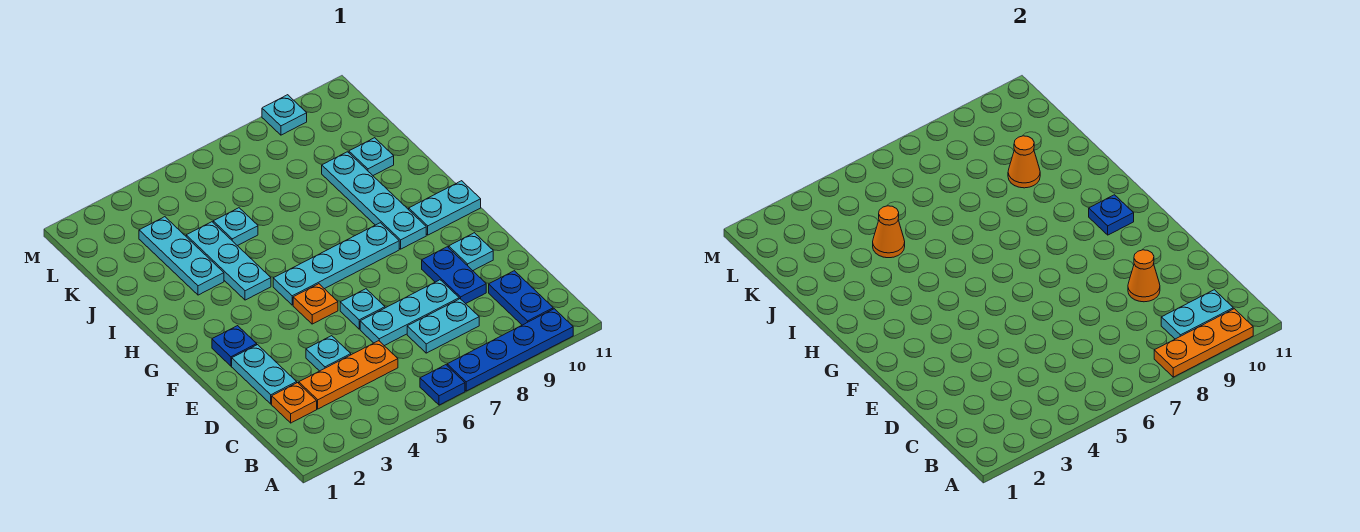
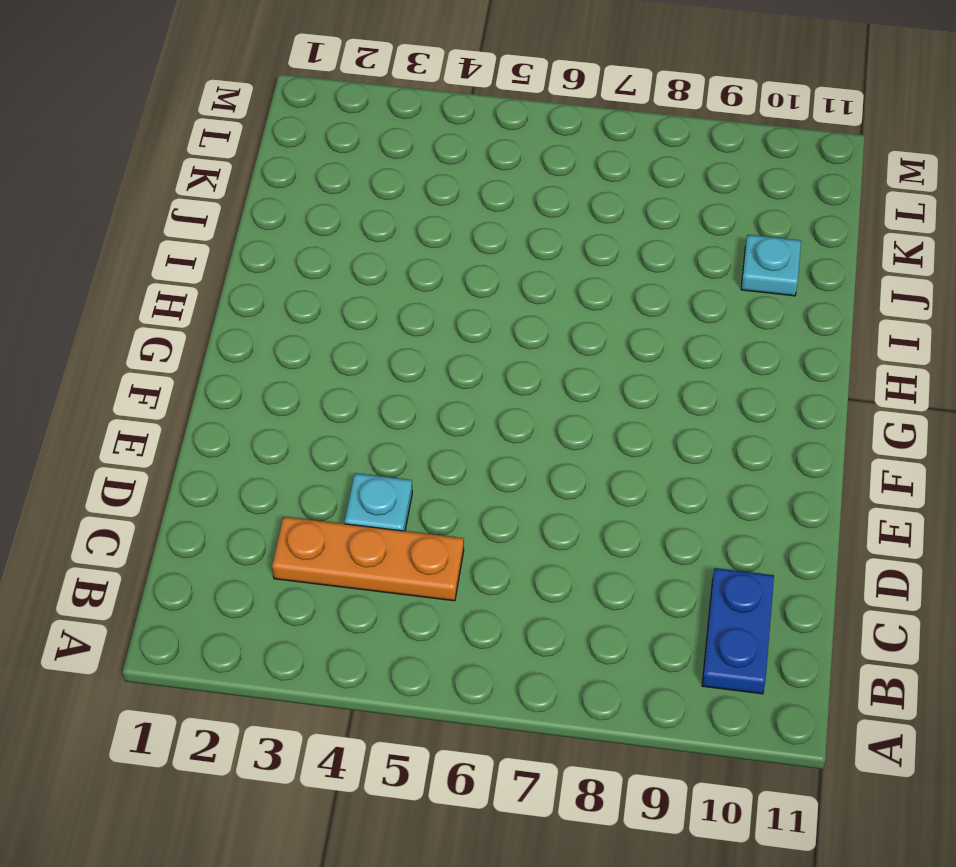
none -> blue plate A6 level 1
none -> blue plate A7:A10 level 1
none -> orange plate C2 level 1

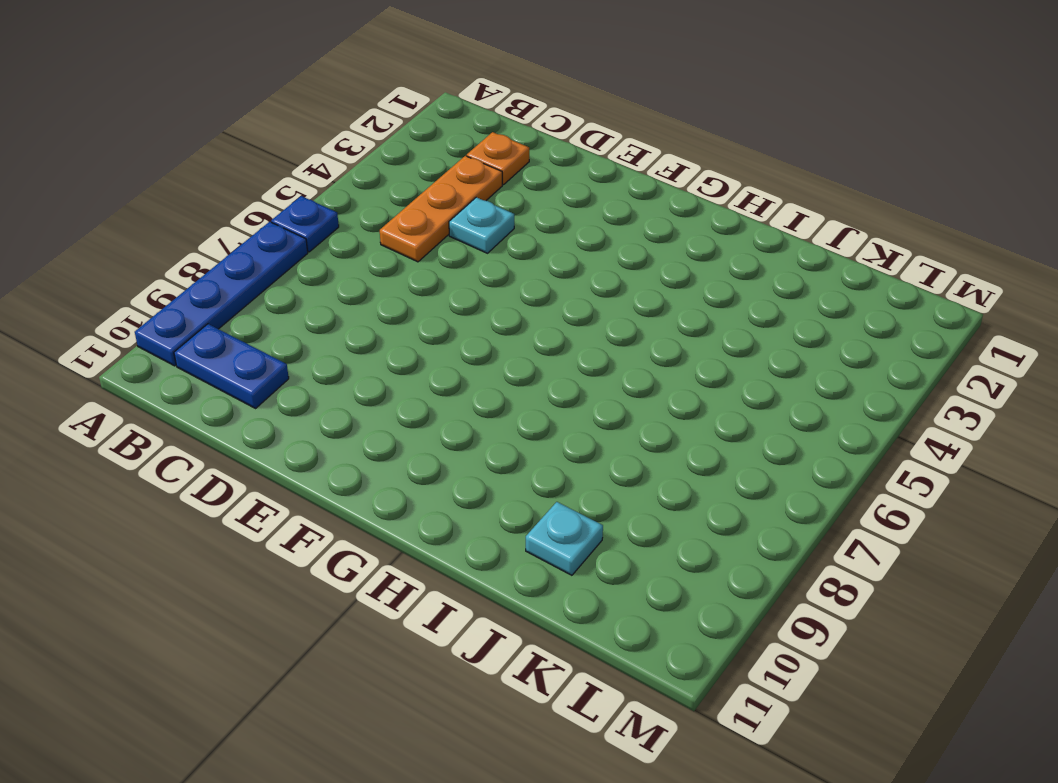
none -> cyan plate C7:C8 level 1
none -> cyan plate D2:E2 level 1
none -> cyan plate D6:D8 level 1

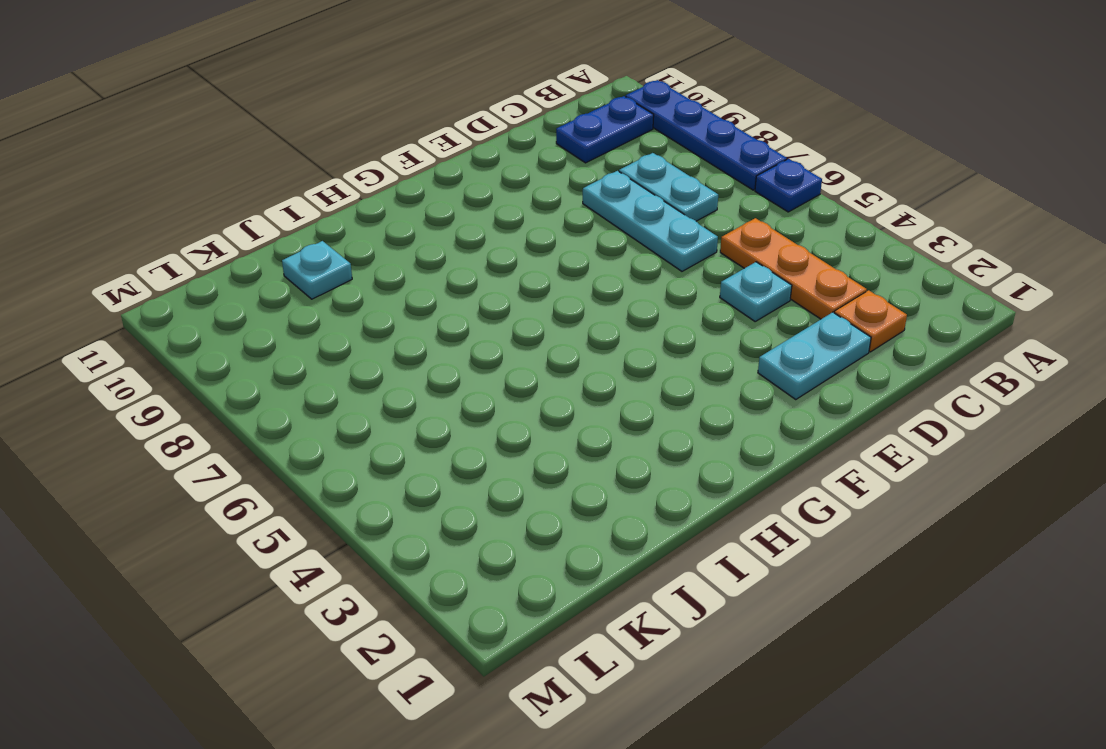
none -> blue plate D9:E9 level 1
none -> cyan plate E6 level 1
none -> cyan plate E10 level 1

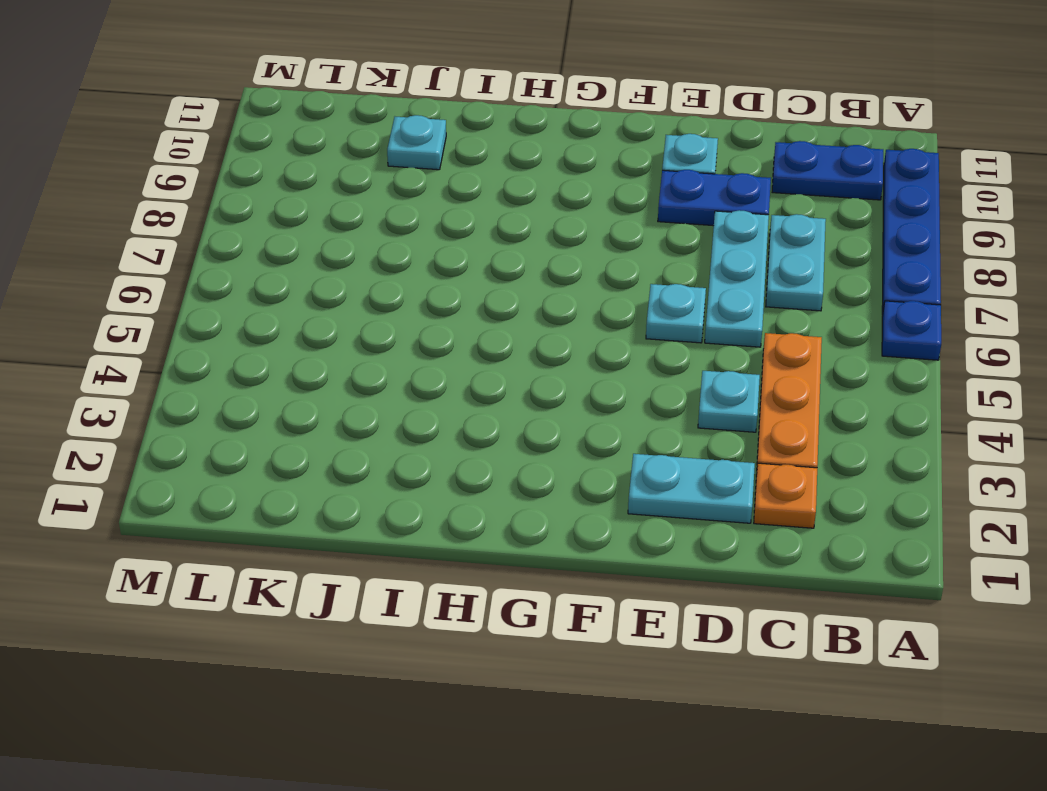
none -> blue plate F2 level 1
none -> orange plate F5 level 1
none -> cyan plate G5:G8 level 1

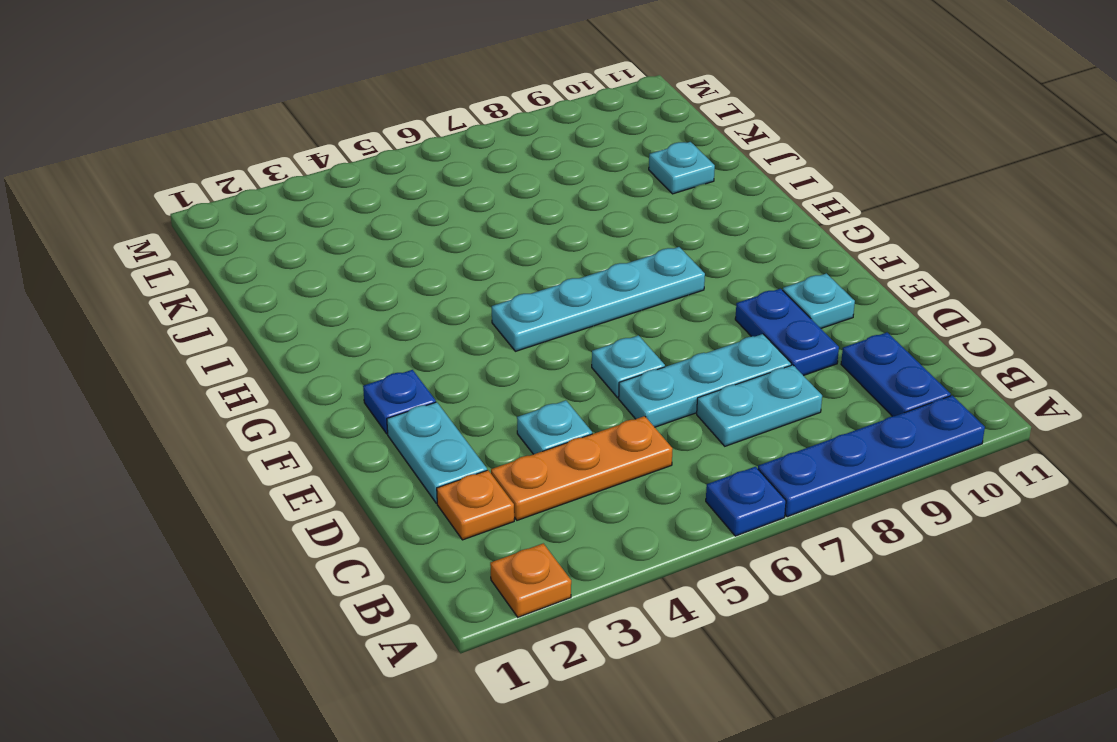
orange plate A2 level 1 -> orange plate F5 level 1
none -> cyan plate G9:J9 level 1
none -> cyan plate G10:G11 level 1
none -> cyan plate H4:J4 level 1

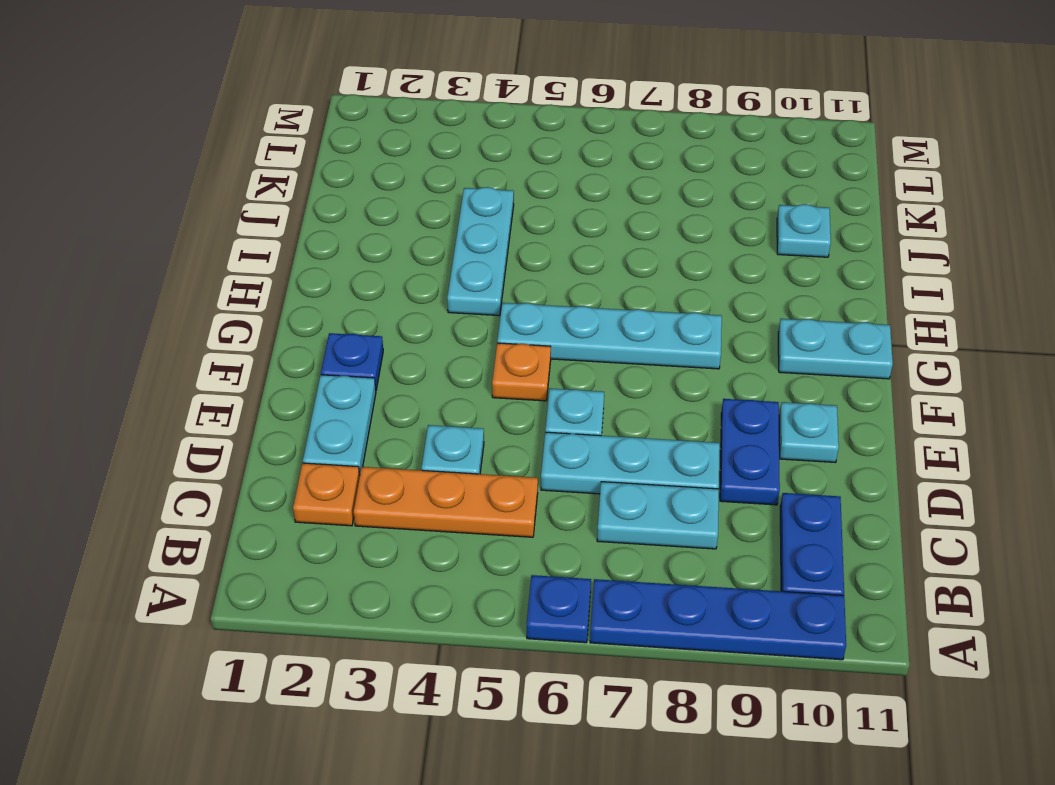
none -> cyan plate G9:J9 level 1
none -> cyan plate I3:K3 level 1
none -> cyan plate J5 level 1

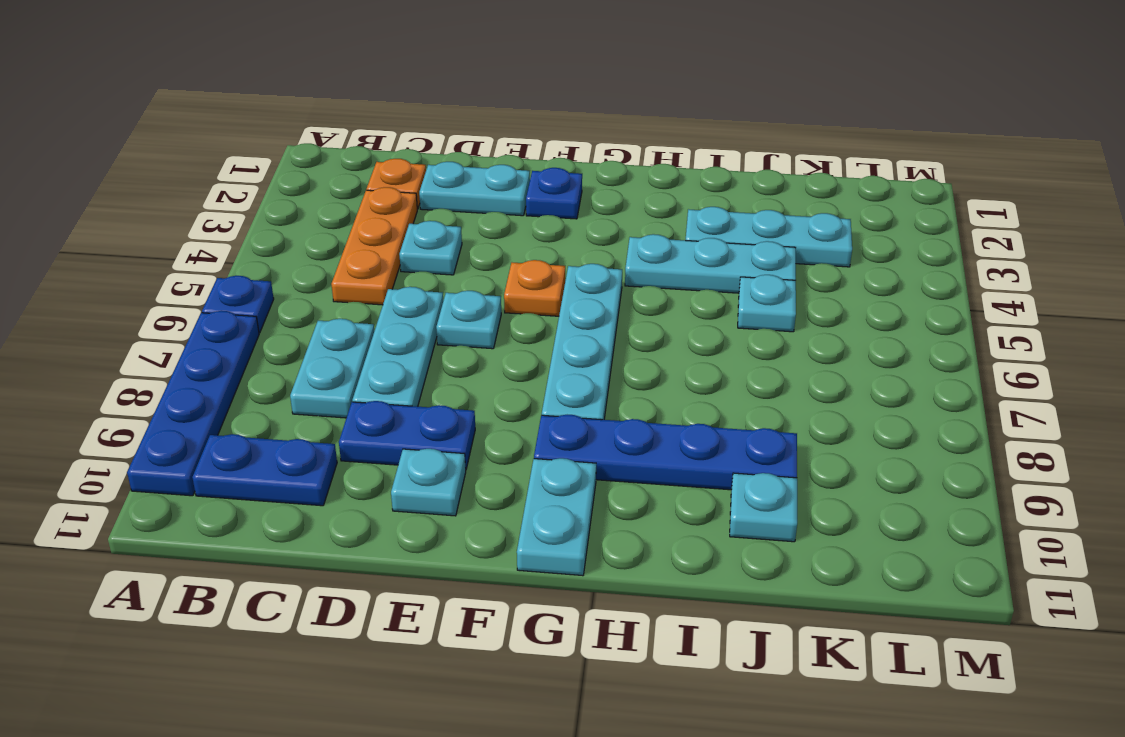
blue plate G9:J9 level 1 -> cyan plate G9:J9 level 1
none -> cyan plate M9 level 1
none -> orange plate A8:A10 level 2
none -> cyan plate B9:B10 level 2

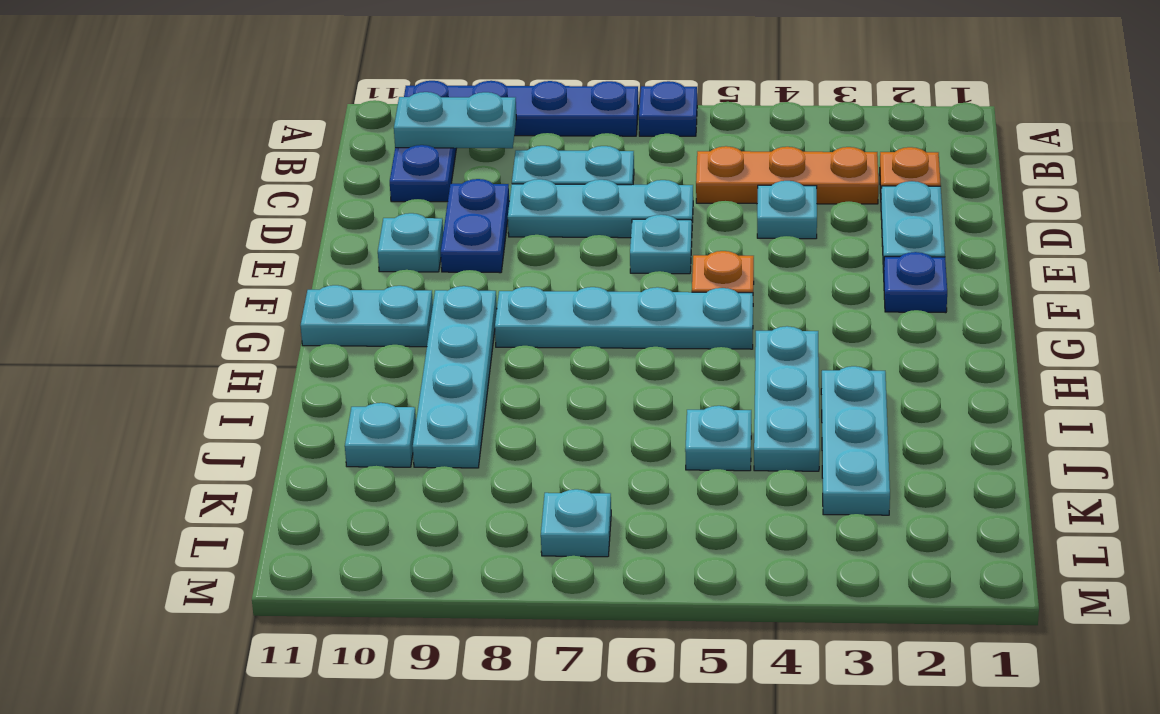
cyan plate L7 level 1 -> cyan plate M9 level 1
none -> orange plate A8:A10 level 2
none -> orange cone D9 level 2
none -> blue plate G10 level 2

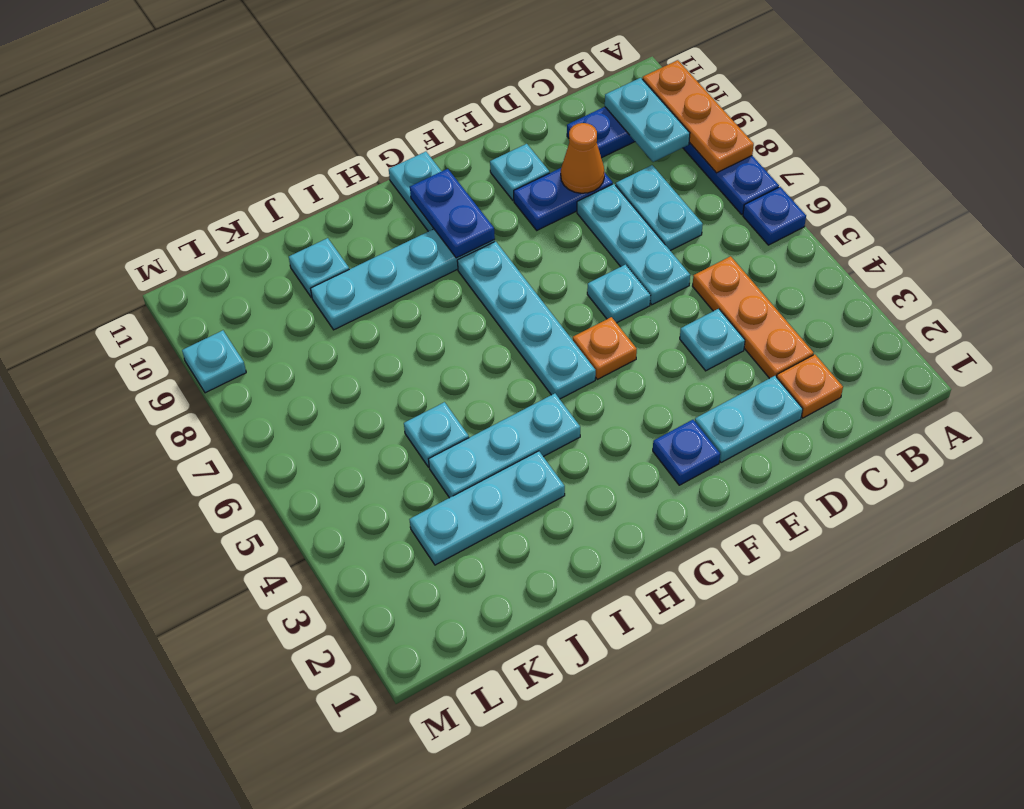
blue plate G9:G10 level 2 -> blue plate G10 level 2
none -> orange cone J4 level 2
none -> orange cone J9 level 2

